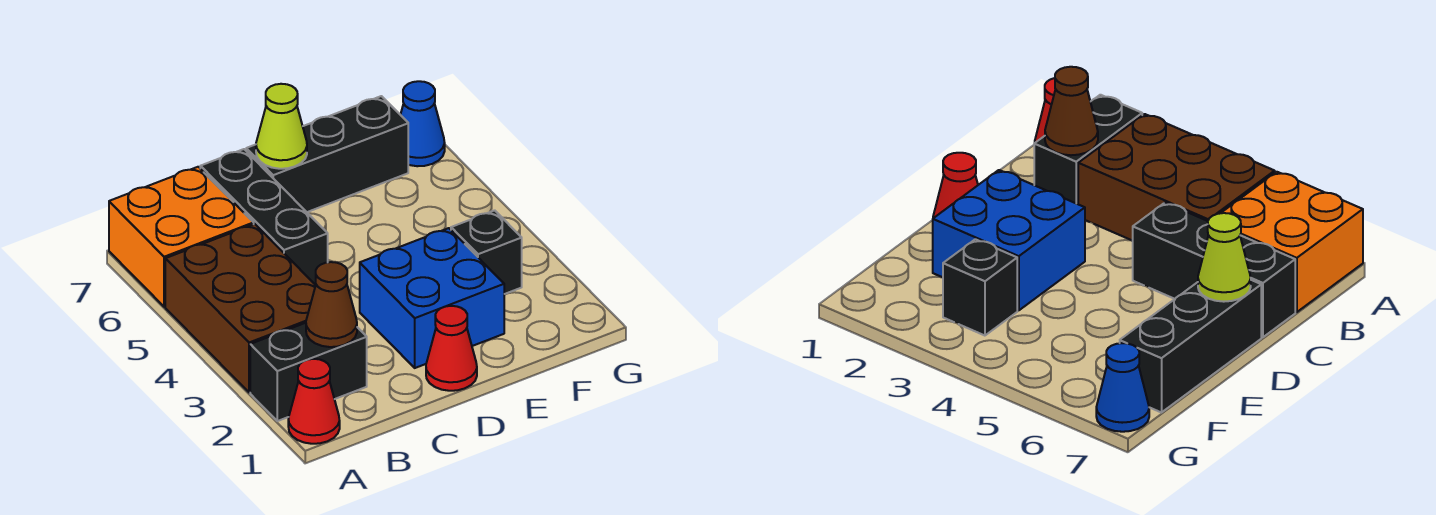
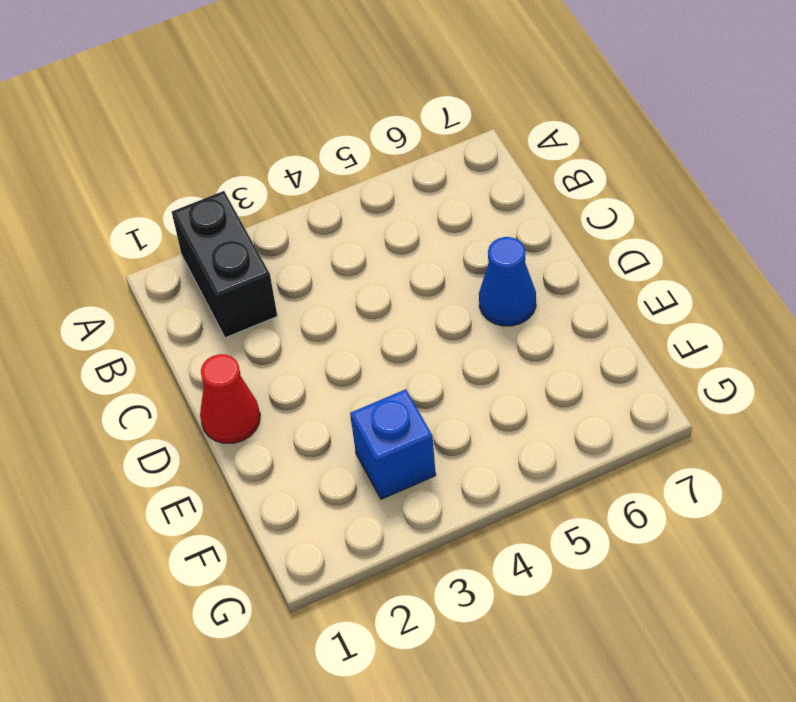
blue cone D6 level 1 -> blue cone G7 level 1
blue brick F3 level 1 -> black brick F3 level 1
none -> red cone A1 level 1
none -> brown brick A3:B5 level 1
none -> orange brick A6:B7 level 1

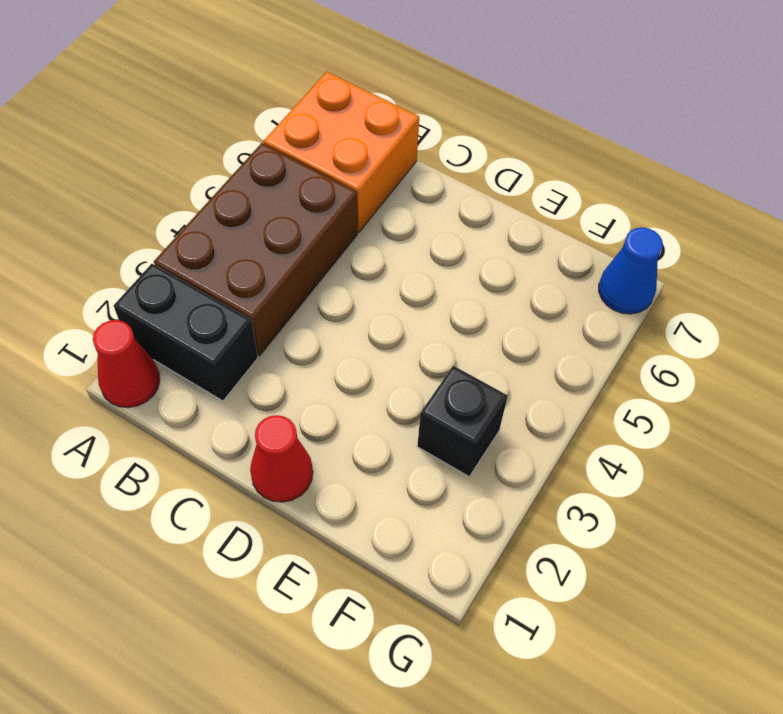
none -> black brick C5:C7 level 1
none -> blue brick D2:E3 level 1
none -> black brick D7:F7 level 1

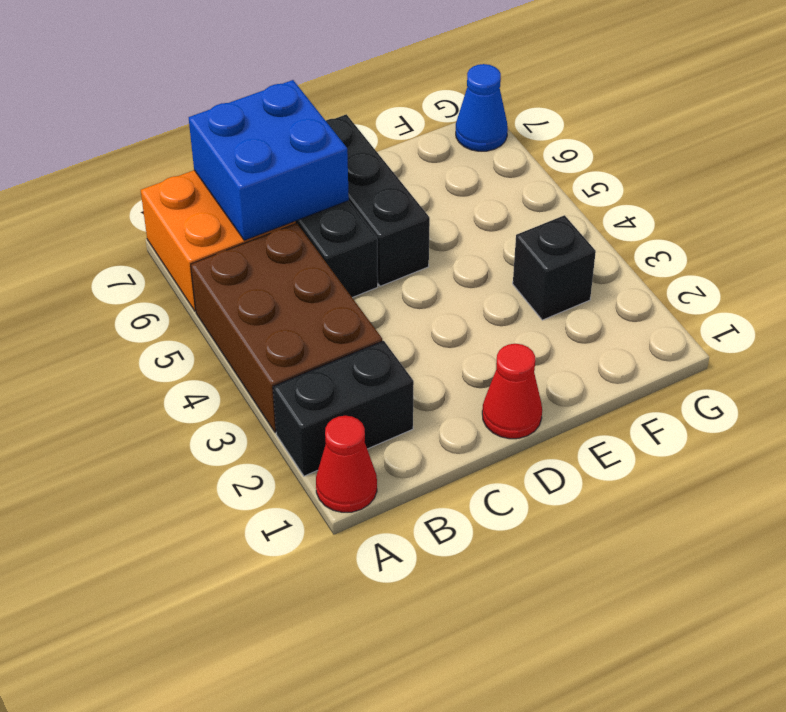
blue brick B6:C7 level 2 -> blue brick D2:E3 level 1
black brick D5:D7 level 1 -> black brick D7:F7 level 1
none -> brown cone B2 level 2
none -> lime cone D7 level 2

